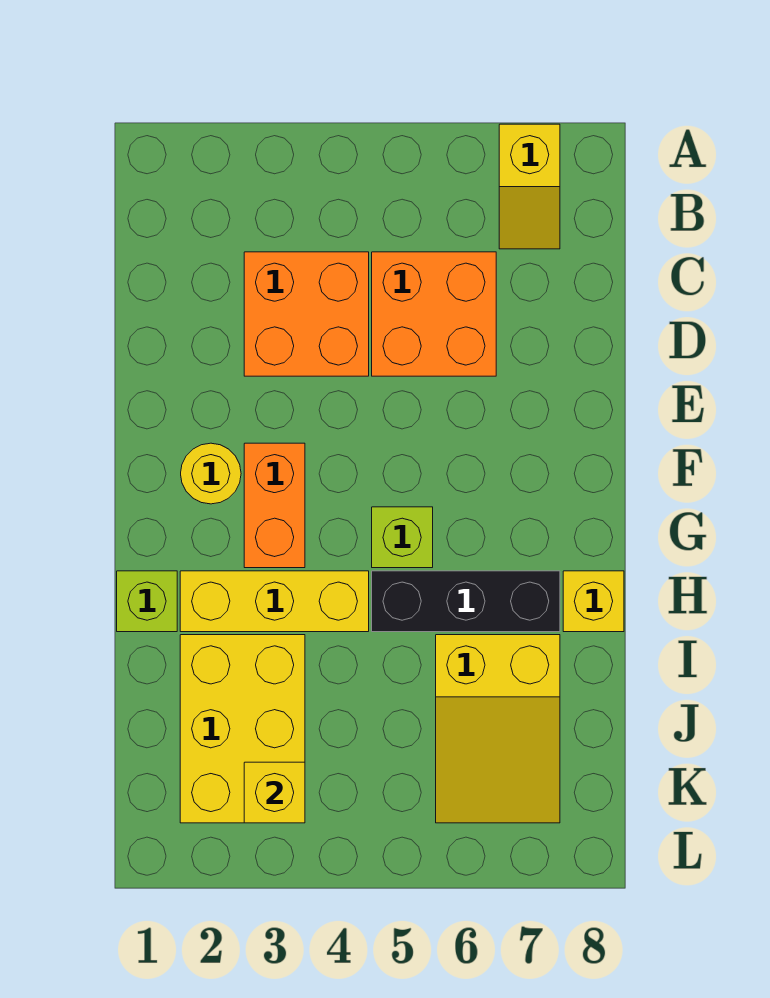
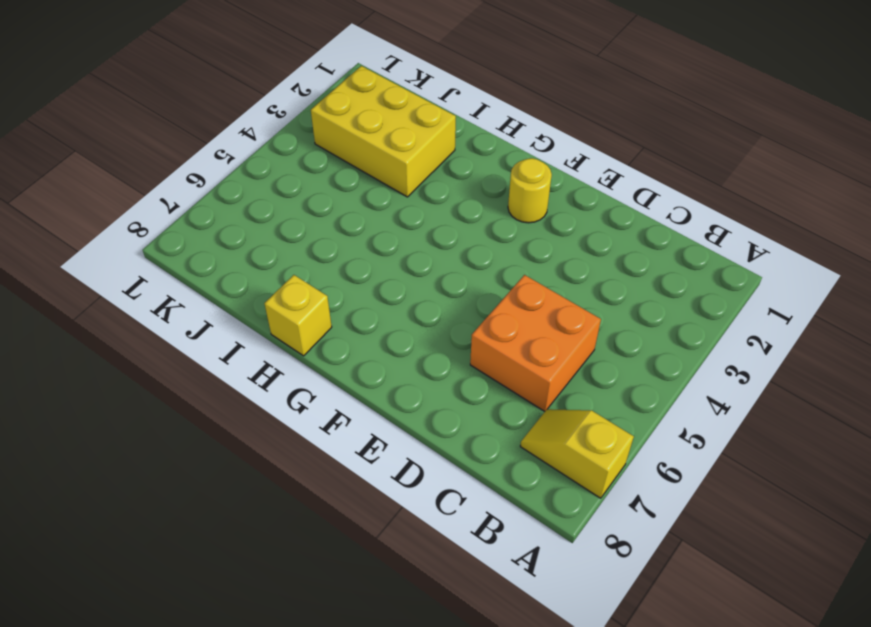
none -> orange brick C3:D4 level 1
none -> orange brick F3:G3 level 1
none -> lime brick G5 level 1

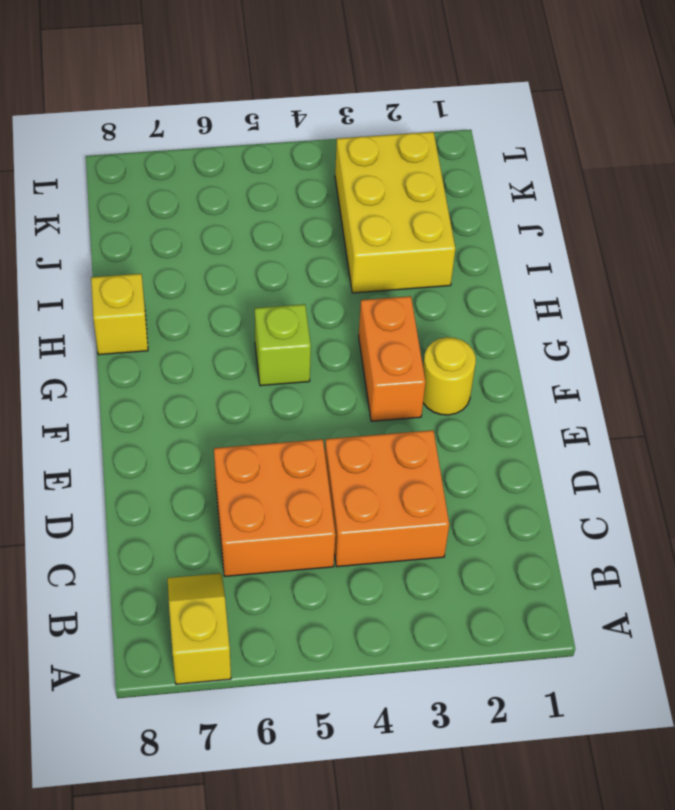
none -> lime brick H1 level 1
none -> yellow brick H2:H4 level 1
none -> black brick H5:H7 level 1

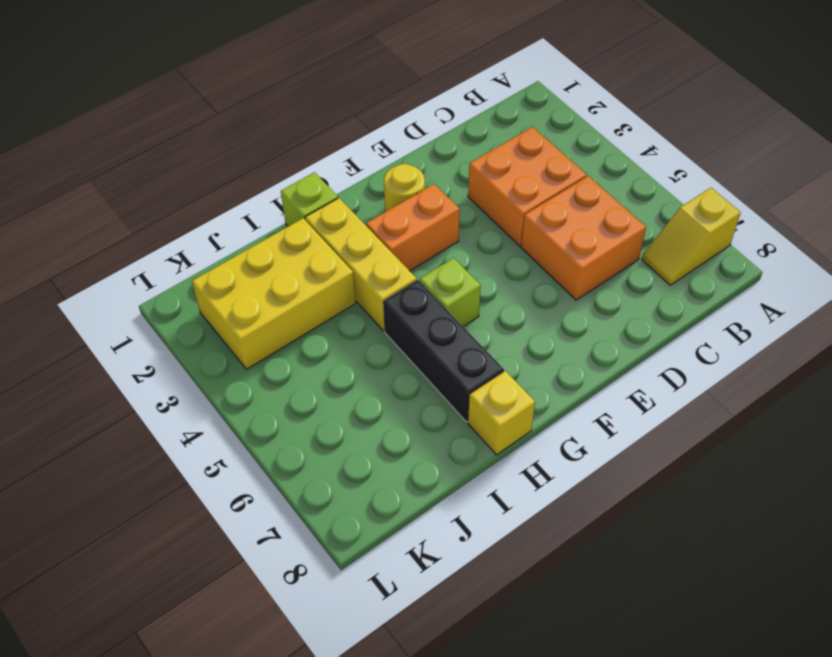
none -> yellow slope I6:K7 level 1 top I
none -> yellow brick K3 level 2

